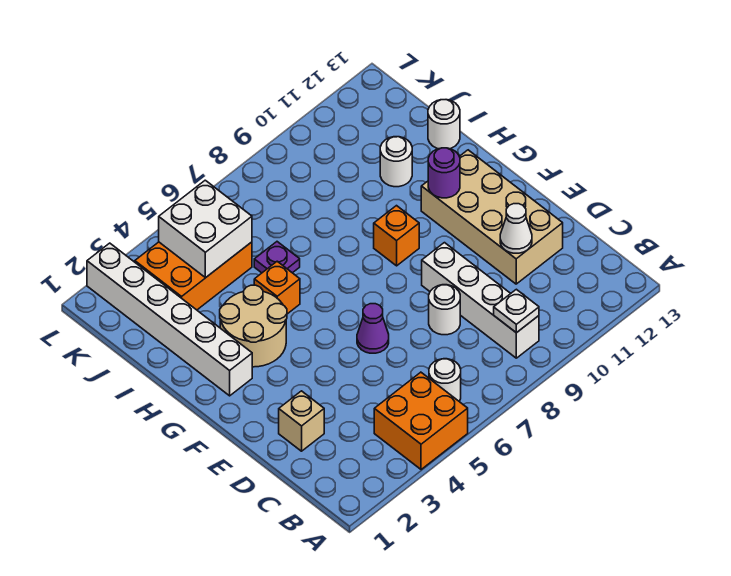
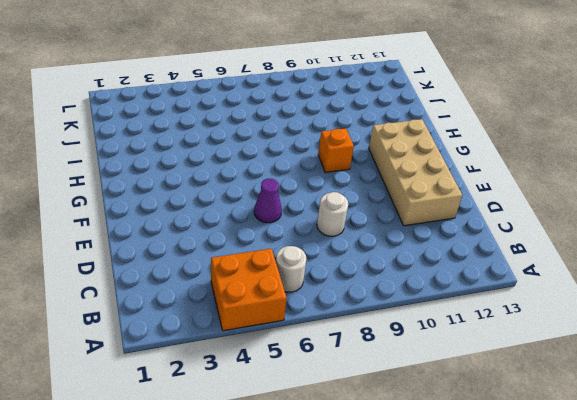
none -> white brick B9:E9 level 1
none -> tan brick D2 level 1
none -> white brick G2:L2 level 1

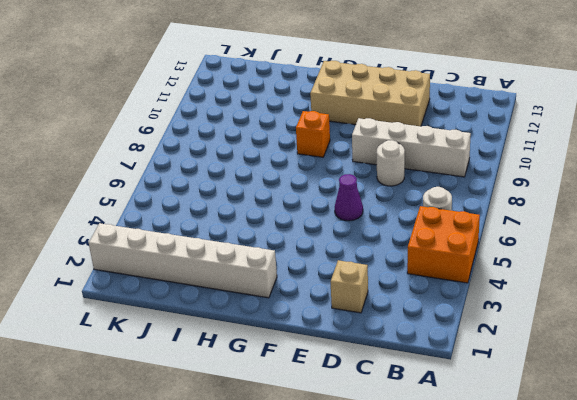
none -> tan round brick G3:H4 level 1
none -> orange brick H5 level 1
none -> purple plate I6 level 1

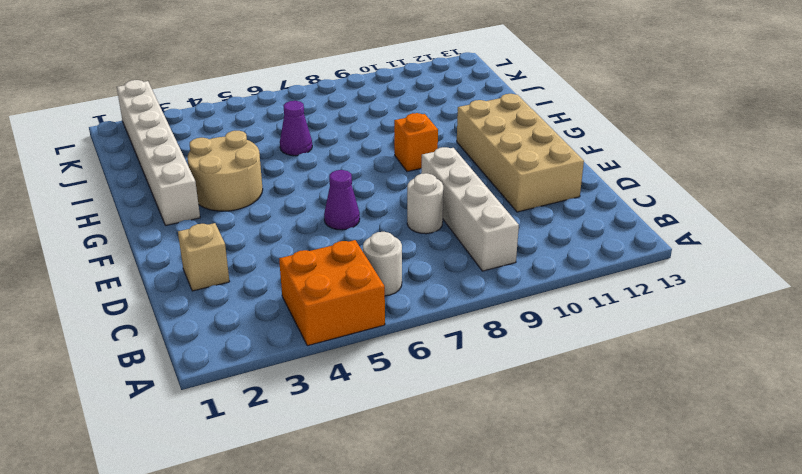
purple cone I6 level 1 -> purple plate I6 level 1
none -> orange brick H5 level 1
none -> white round brick I11 level 1
none -> white round brick I13 level 1

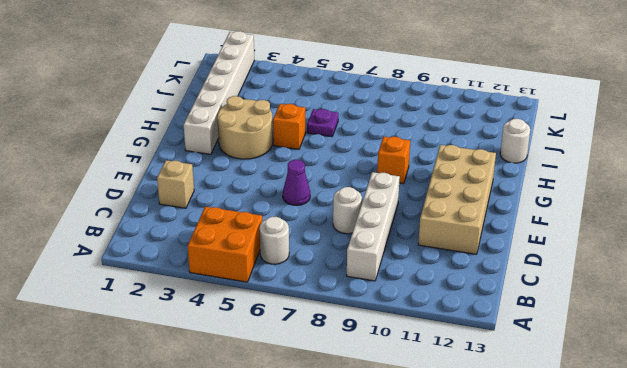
none -> white round brick I11 level 1
none -> orange brick J3:K5 level 1
none -> white plate B9 level 2

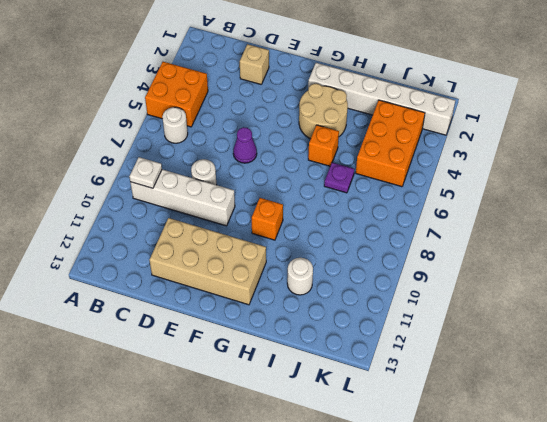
none -> white round brick I13 level 1
none -> white cone D11 level 2
none -> purple round brick G11 level 2

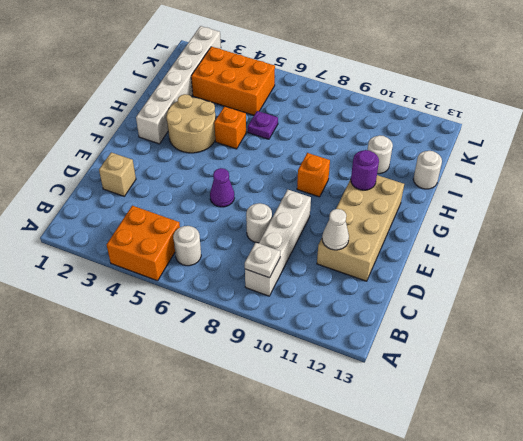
none -> white brick J4:K5 level 2

